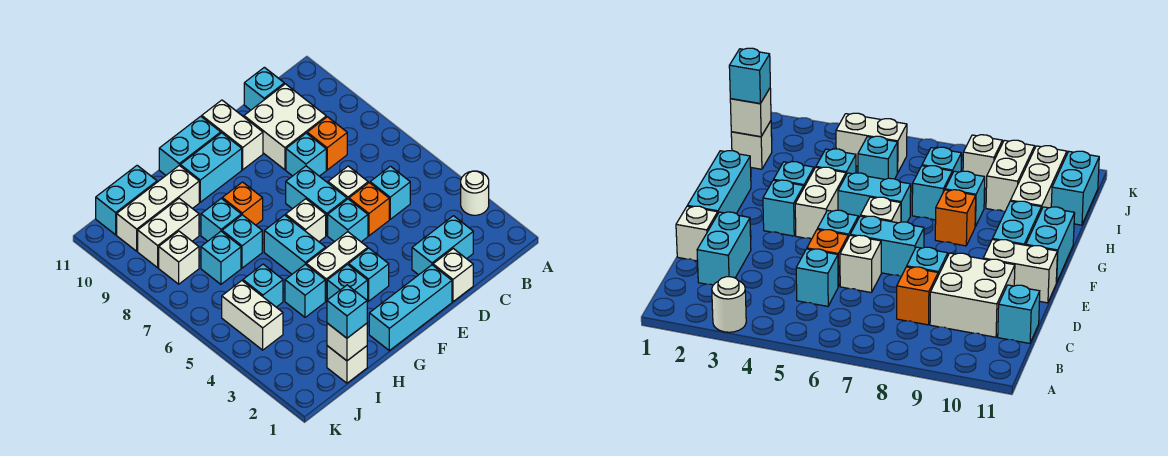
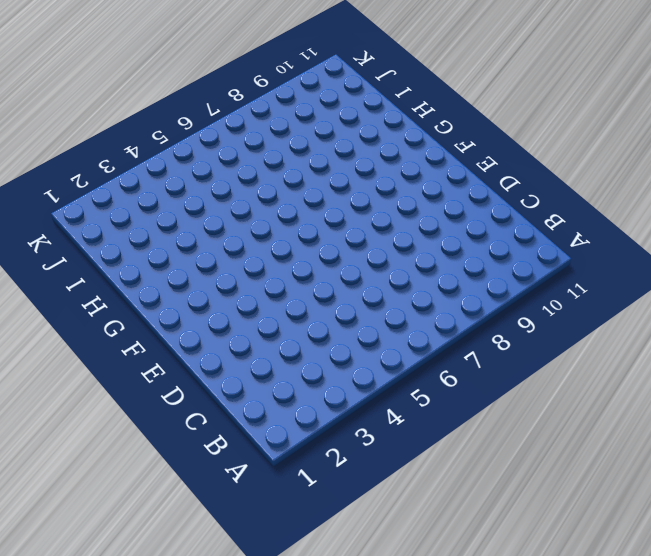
none -> white round brick A3 level 1
none -> cyan brick C2:D2 level 1
none -> cyan brick C5 level 1
none -> orange brick C8 level 1

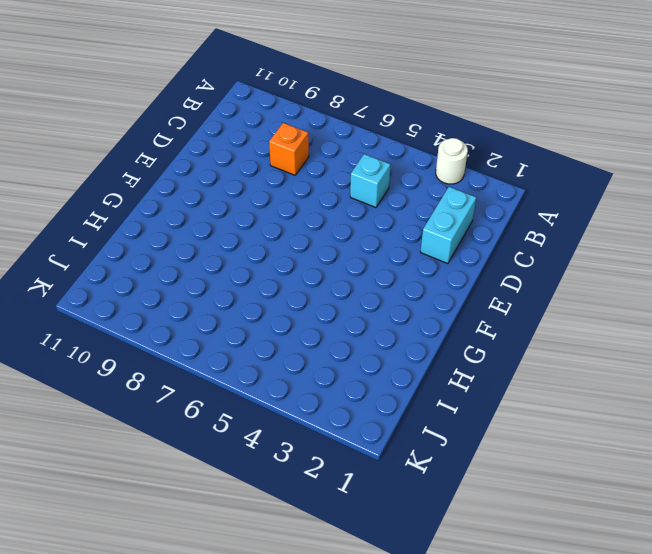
none -> white brick C9:D10 level 1
none -> cyan brick C11 level 1
none -> white brick D1 level 1
none -> orange brick D5 level 1

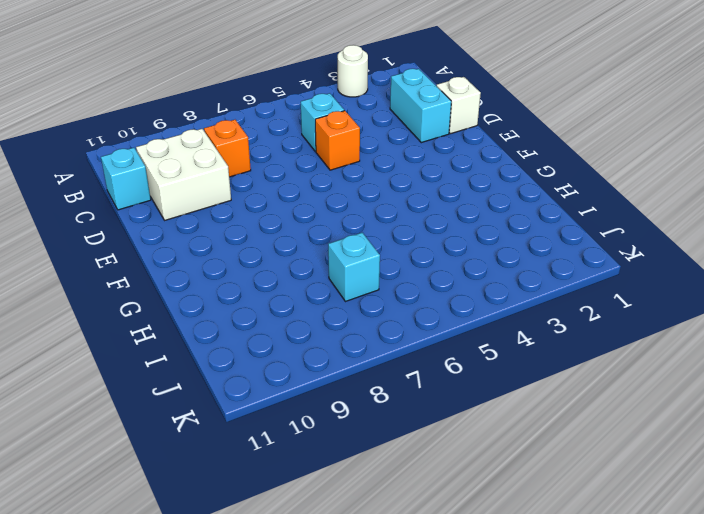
none -> white brick D6 level 1
none -> cyan brick D8 level 1
none -> cyan brick E1:G1 level 1
none -> cyan brick E5 level 1

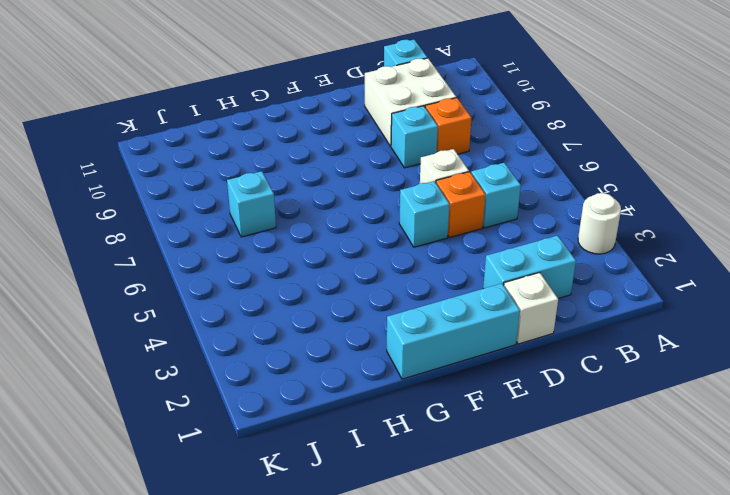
none -> cyan brick E6:E7 level 1
none -> white brick E10:E11 level 1
none -> cyan brick F3 level 1
none -> white brick F4:G4 level 1

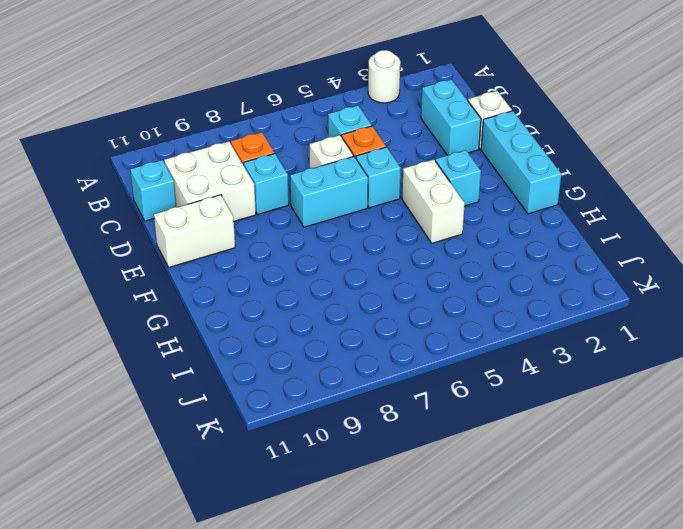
none -> white brick F6 level 1
none -> cyan brick F10:G10 level 1
none -> cyan brick F11:G11 level 1
none -> cyan brick G3 level 1

